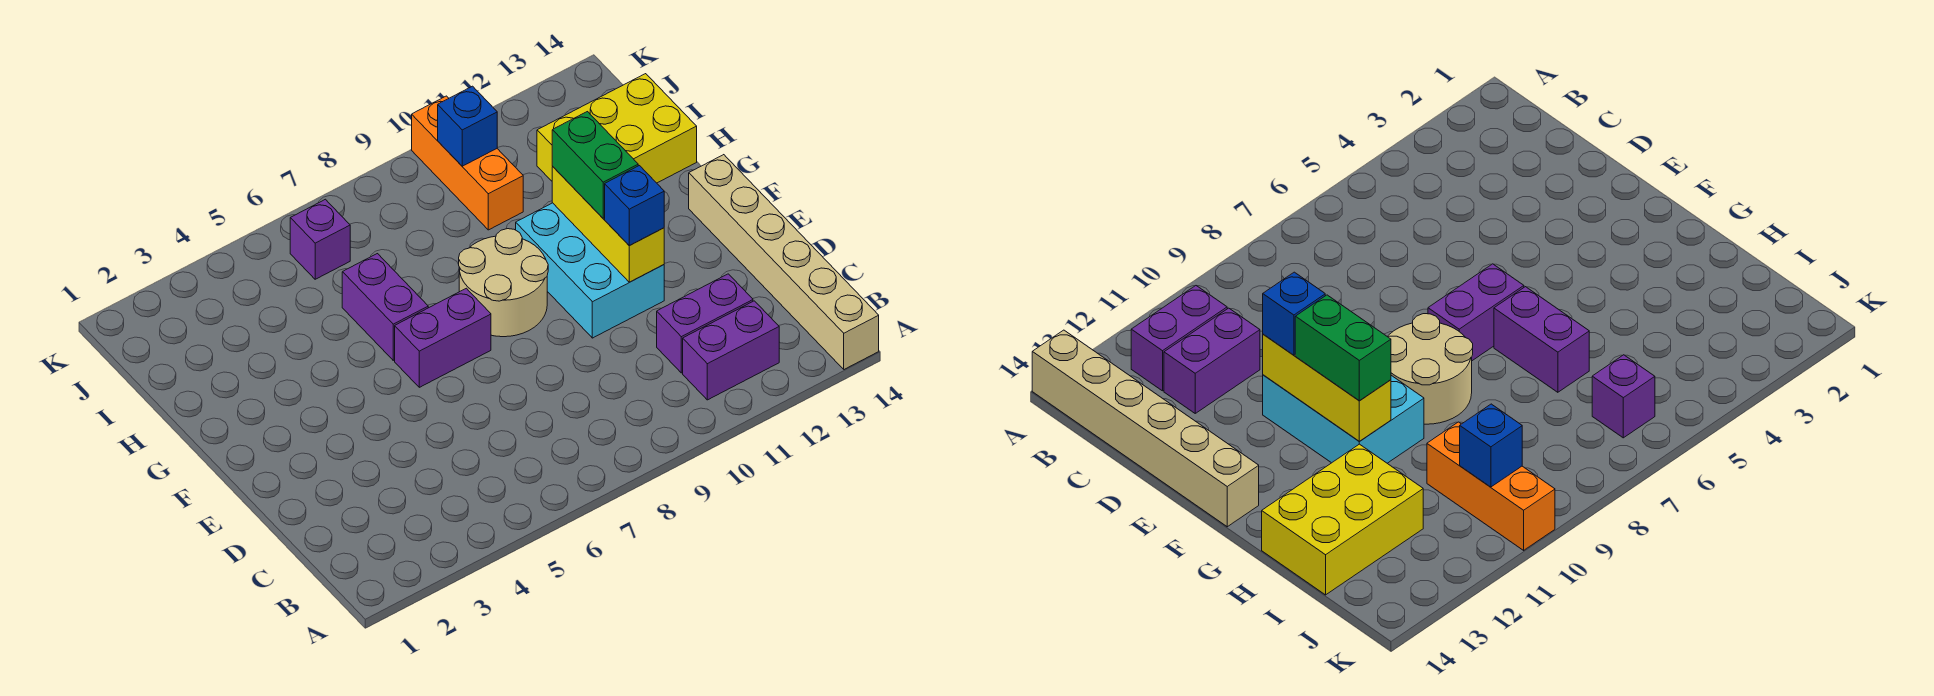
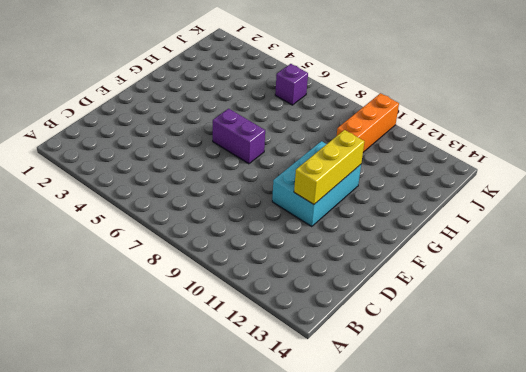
none -> tan brick A14:F14 level 1
none -> purple brick B11:B12 level 1
none -> purple brick C11:C12 level 1

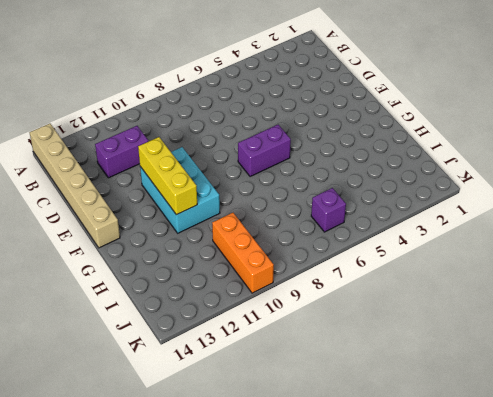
none -> purple brick B11:B12 level 1
none -> tan round brick F8:G9 level 1
none -> purple brick G6:H6 level 1

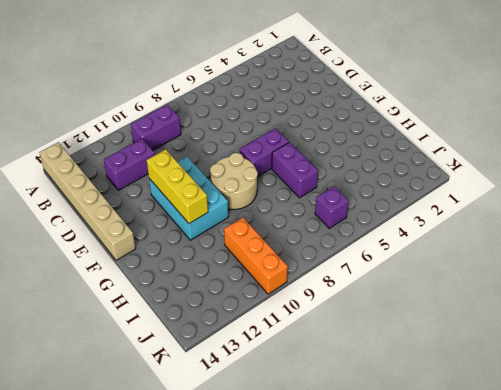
purple brick B9:B10 level 1 -> purple brick B11:B12 level 1
none -> yellow brick H12:I14 level 1
none -> blue brick J10 level 2
none -> blue brick E11 level 3

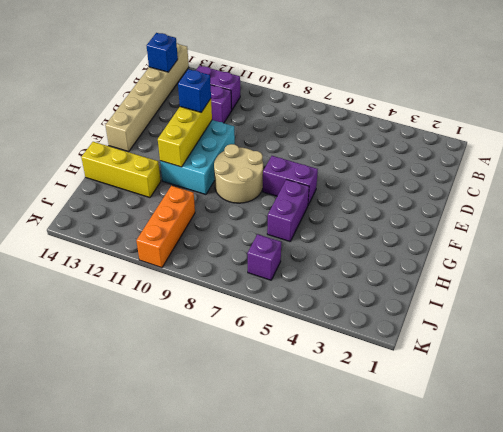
blue brick B14 level 2 -> blue brick J10 level 2
yellow brick H12:H14 level 1 -> yellow brick H12:I14 level 1
none -> green brick F11:G11 level 3

